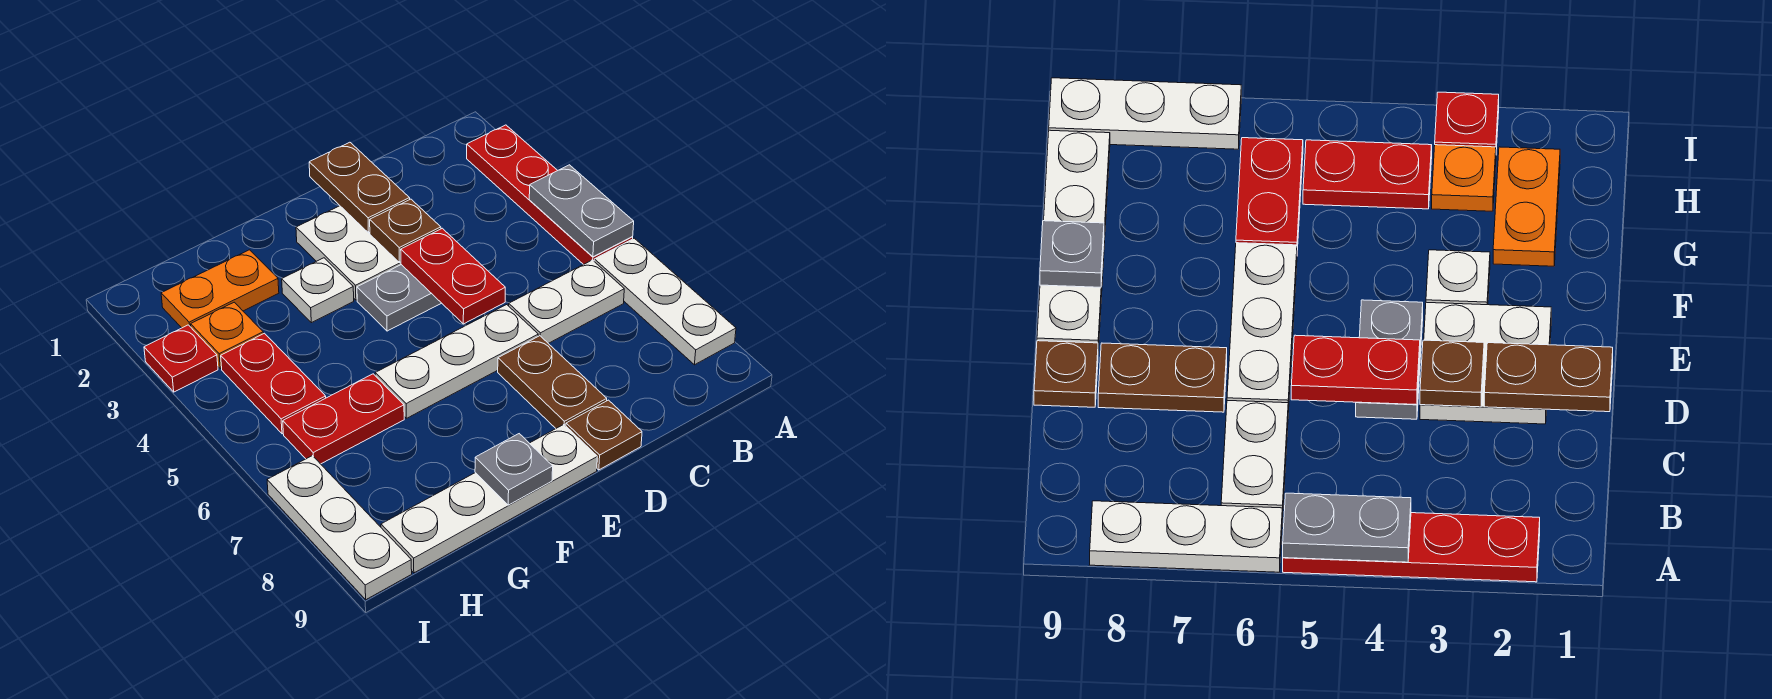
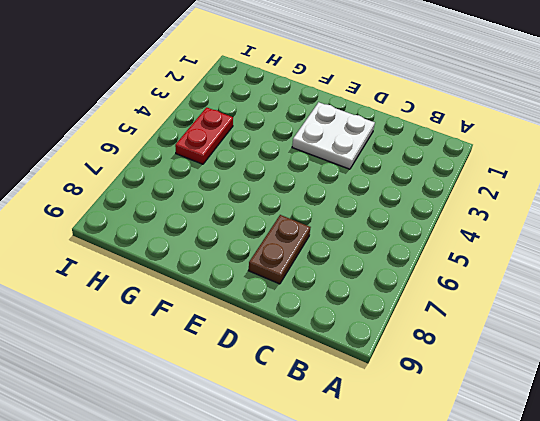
none -> red plate A2:A5 level 1
none -> white plate A6:A8 level 1
none -> white plate B6:C6 level 1

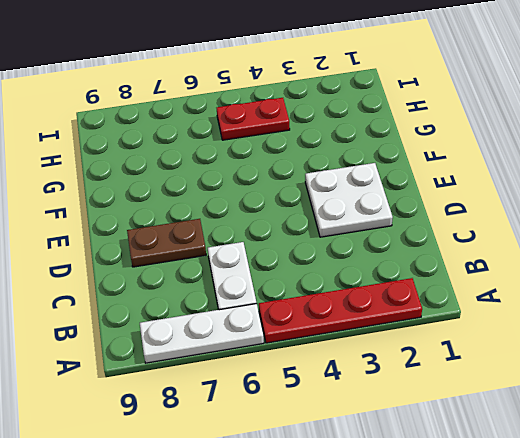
none -> grey plate D4:E4 level 1
none -> white plate D6:F6 level 1
none -> brown plate D9 level 1

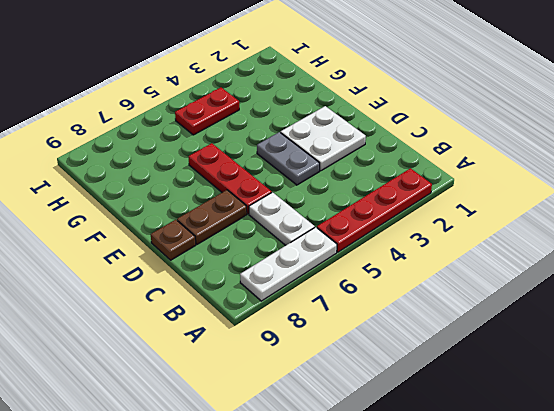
red plate D6:F6 level 1 -> white plate D6:F6 level 1
none -> white plate E9:H9 level 1
none -> white plate F3 level 1
none -> orange plate G2:H2 level 1

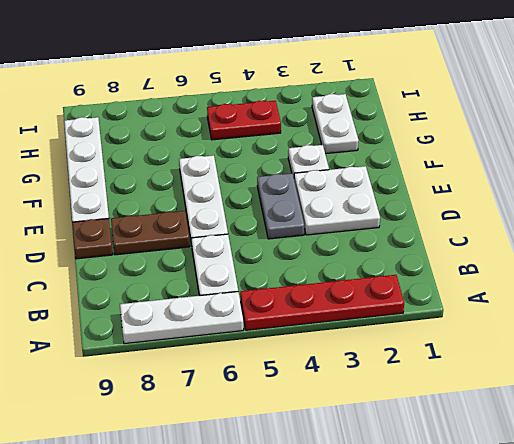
white plate G2:H2 level 1 -> orange plate G2:H2 level 1
none -> red plate G6:H6 level 1
none -> orange plate H3 level 1
none -> red plate I3 level 1

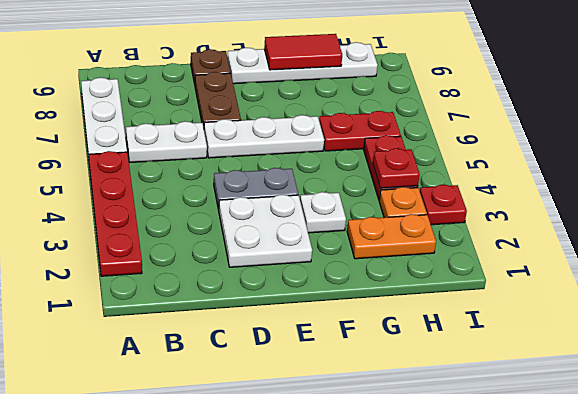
red tile F9:G9 level 2 -> grey plate F9 level 2
red plate H4 level 2 -> none
none -> white plate I7:I9 level 1
none -> grey plate A4:A5 level 2
none -> brown plate D1:D2 level 2

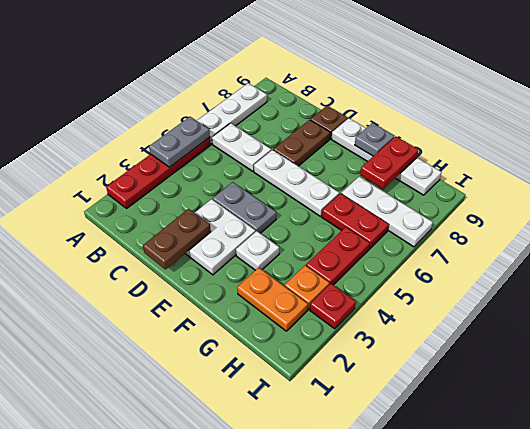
white plate G7:I7 level 1 -> white plate I7:I9 level 1
red plate G8:G9 level 2 -> red plate D4:D5 level 2
none -> brown plate D3 level 2

